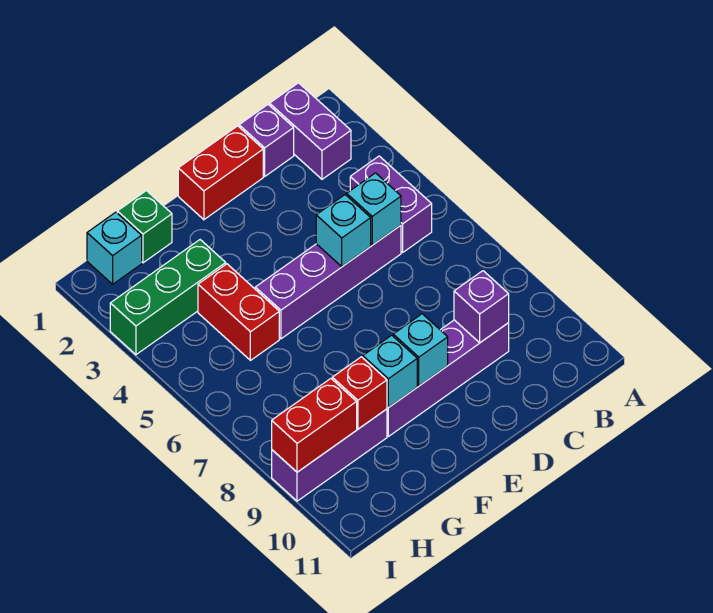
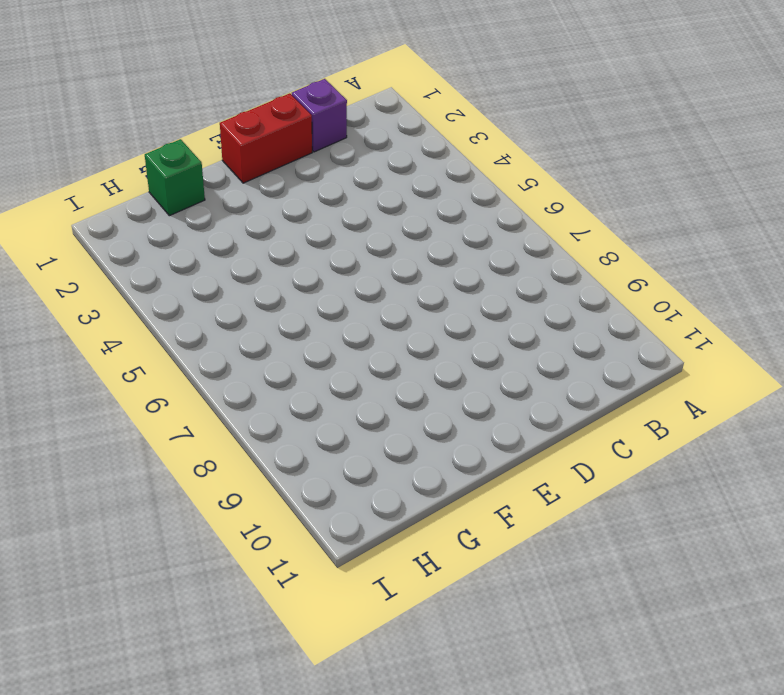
none -> purple brick B1:B2 level 1
none -> purple brick B4:B5 level 1
none -> purple brick C5:F5 level 1

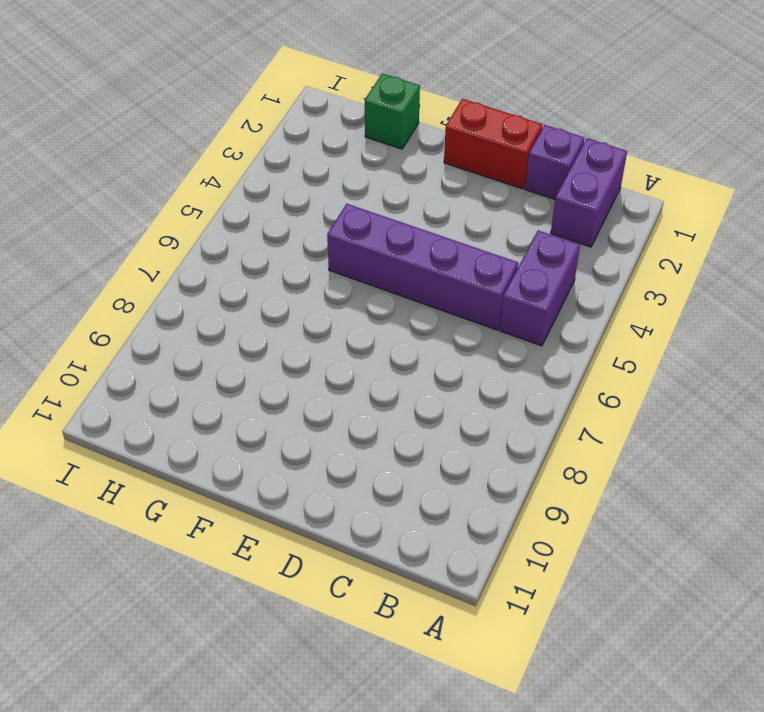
none -> purple brick C9:F9 level 1
none -> green brick G3:I3 level 1
none -> red brick G4:G5 level 1

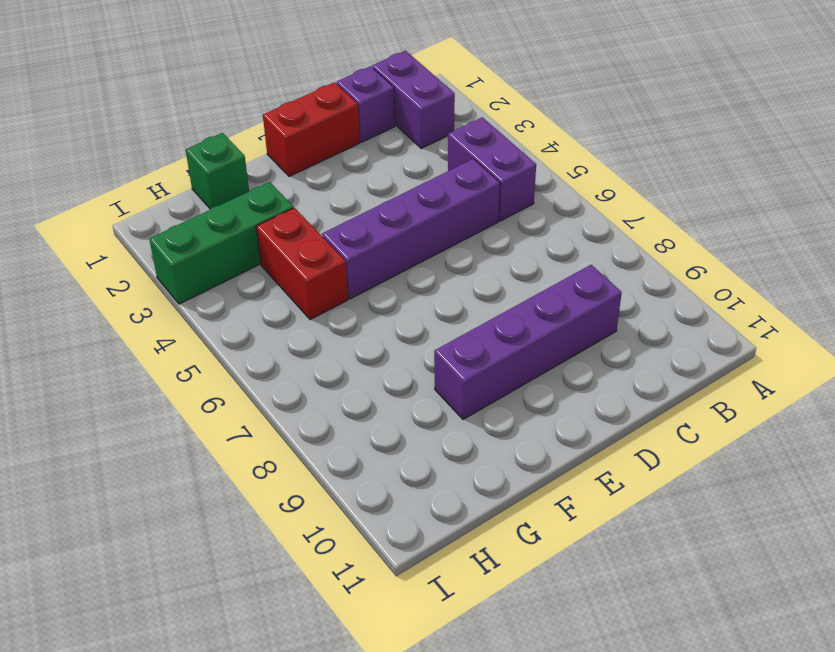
none -> purple brick G9:I9 level 1
none -> cyan brick H1 level 1
none -> cyan brick C5 level 2

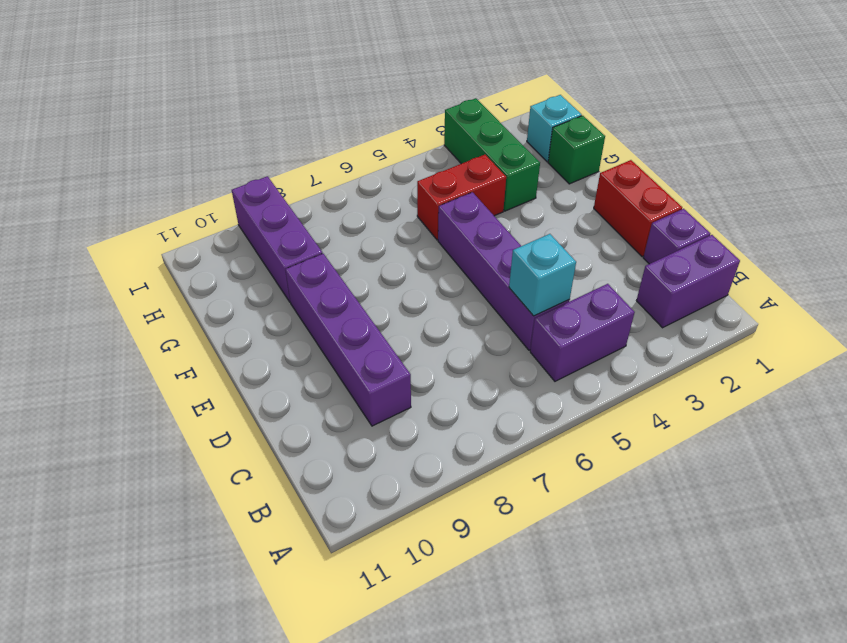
none -> purple brick C9 level 2
none -> cyan brick D5 level 2
none -> cyan brick E9 level 2

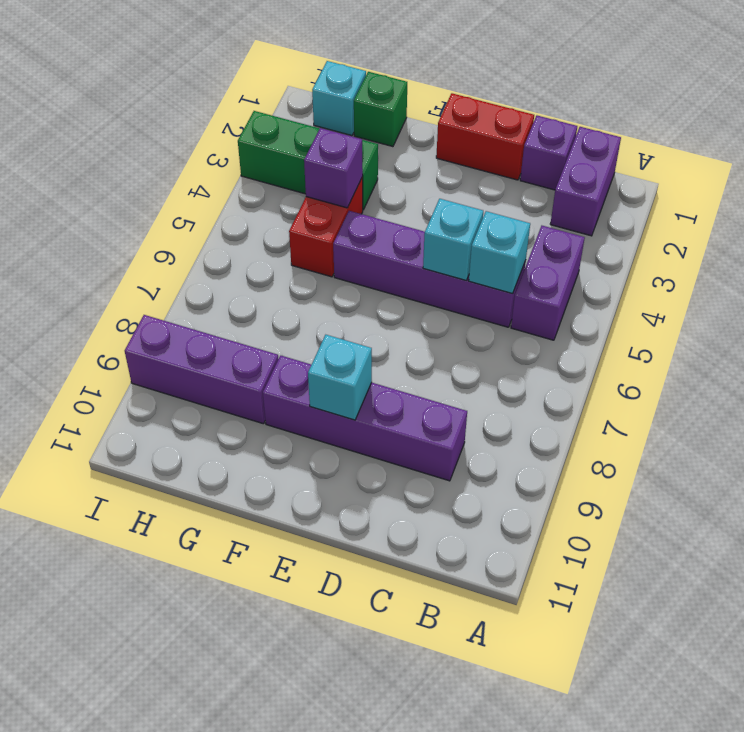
purple brick G4 level 2 -> purple brick C9 level 2
none -> cyan brick F9 level 2
none -> red brick G9 level 2
none -> red brick H9:I9 level 2

